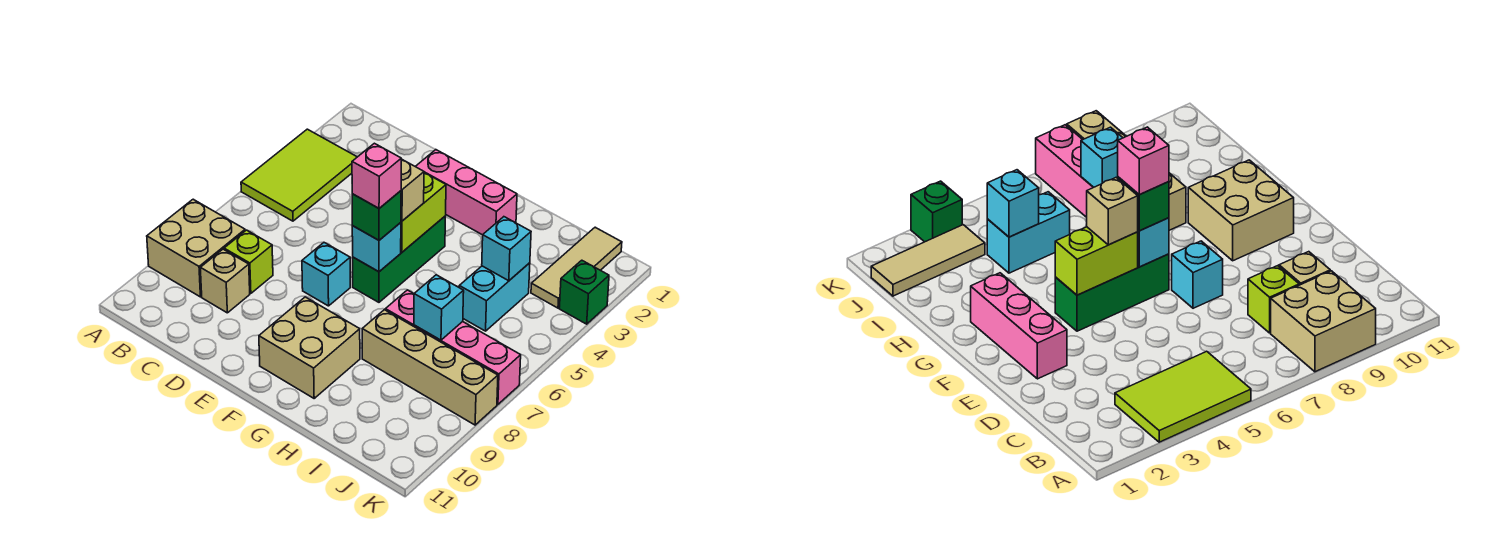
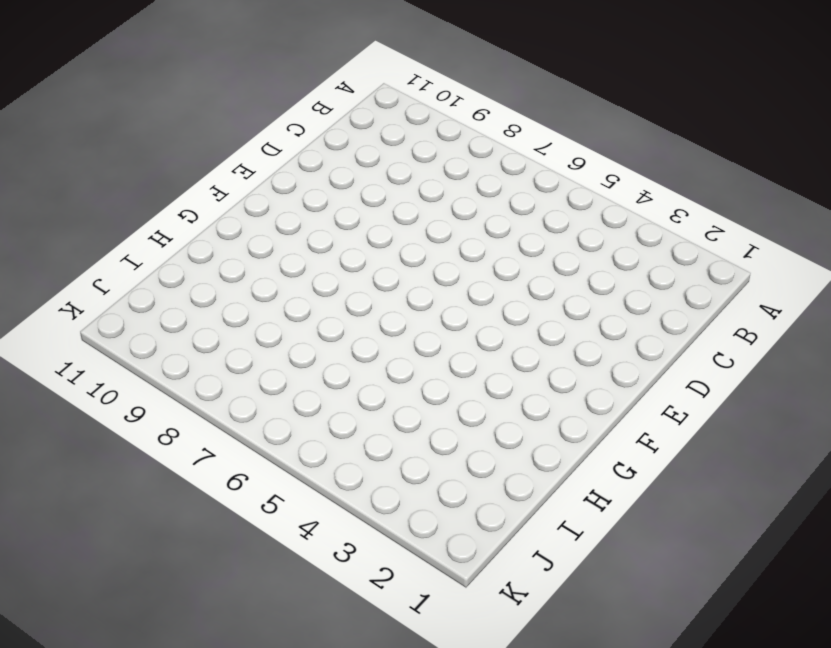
none -> lime tile A3:B5 level 1
none -> tan brick A8:B9 level 1
none -> lime brick C8 level 1

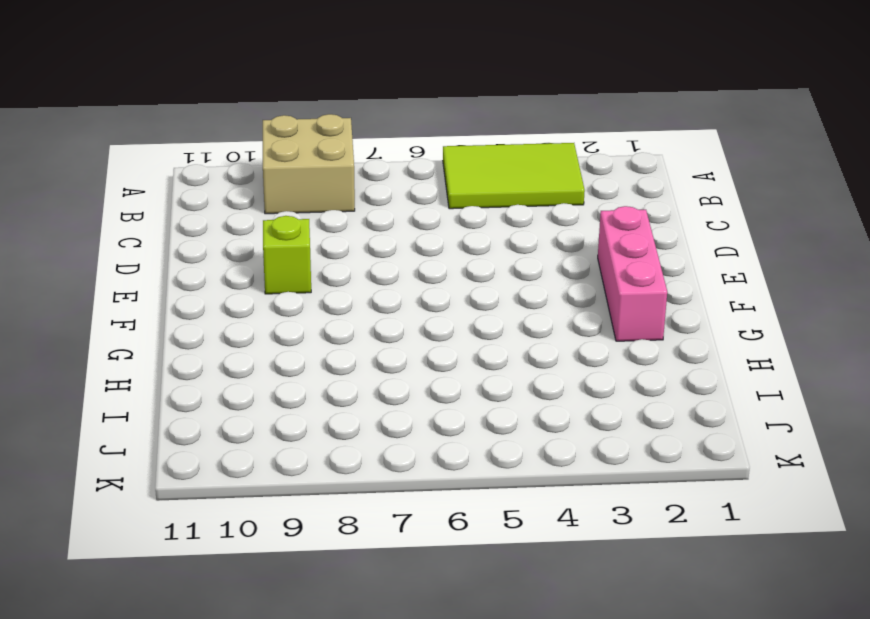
lime brick E9 level 1 -> lime brick C8 level 1
none -> tan brick C9 level 1
none -> cyan brick E7 level 1
none -> green brick F4:F6 level 1

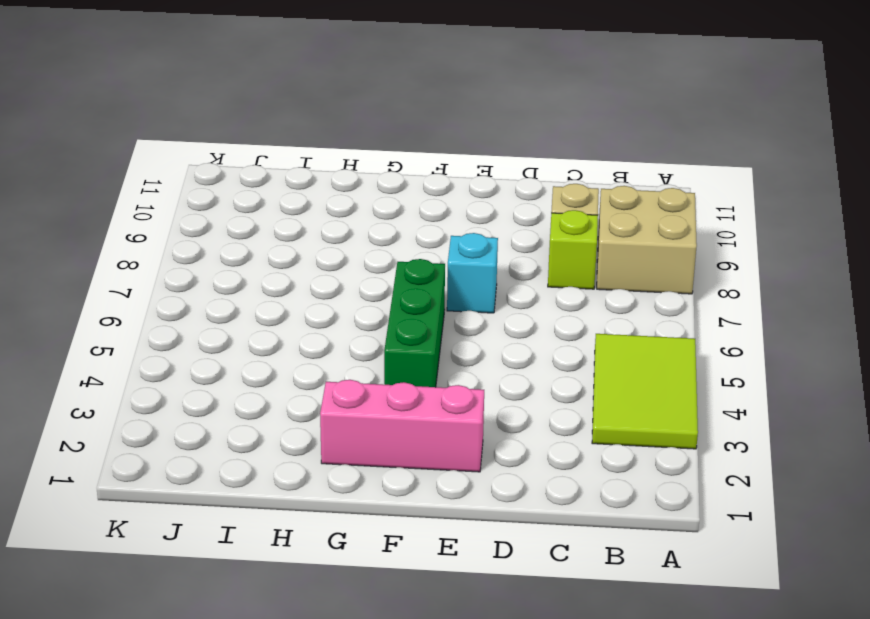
none -> tan brick F9:G10 level 1
none -> pink brick H7:K7 level 1
none -> tan brick H8:K8 level 1

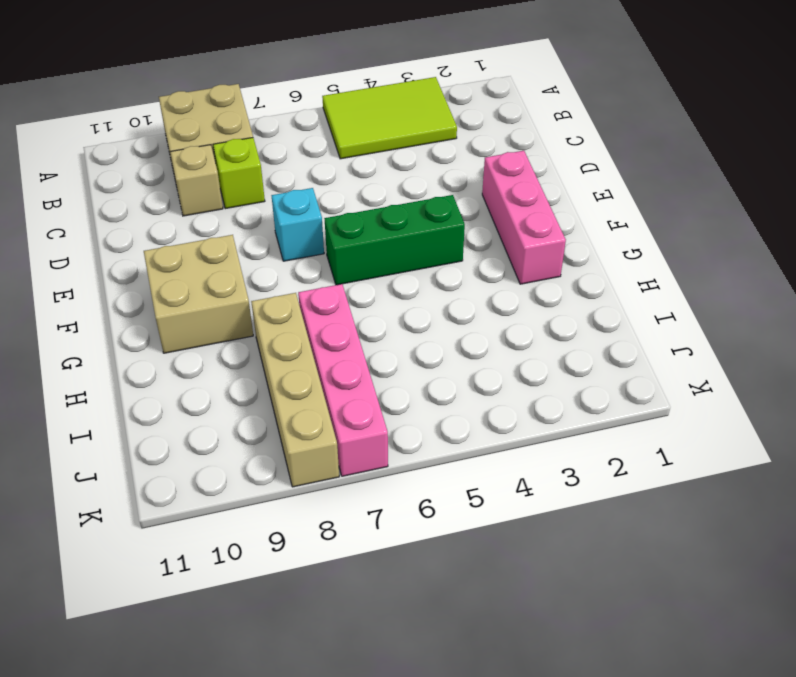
none -> cyan brick I4:I5 level 1
none -> tan tile J1:J3 level 1
none -> green brick K3 level 1

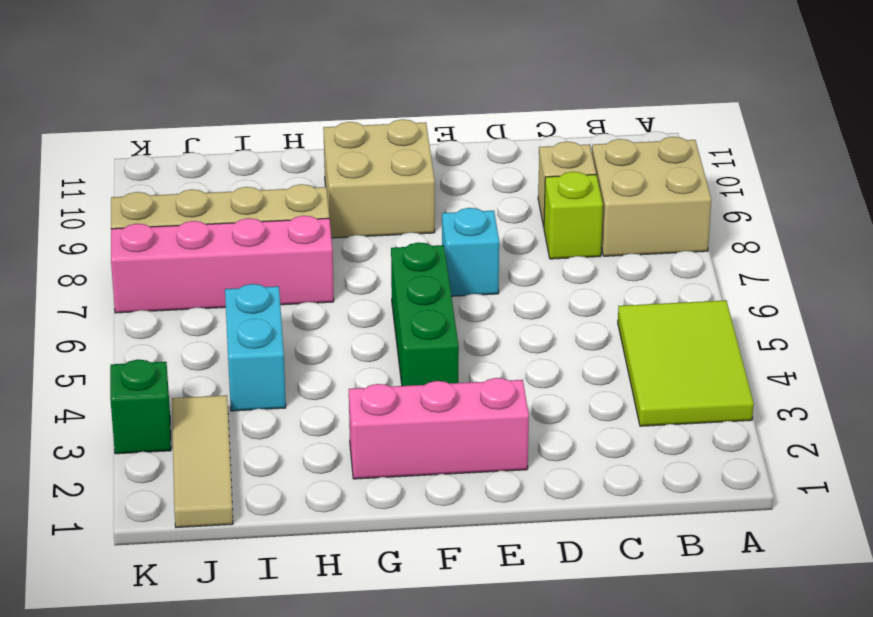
none -> lime brick F4:F5 level 2
none -> cyan brick F6 level 2
none -> cyan brick I4 level 2

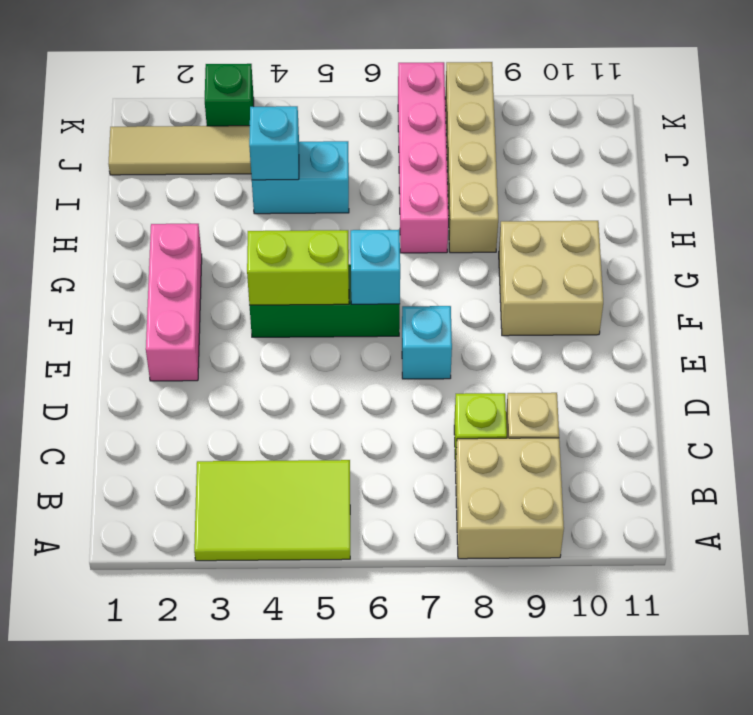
none -> cyan brick I7 level 2
none -> tan brick F5 level 3
none -> green brick F6 level 3

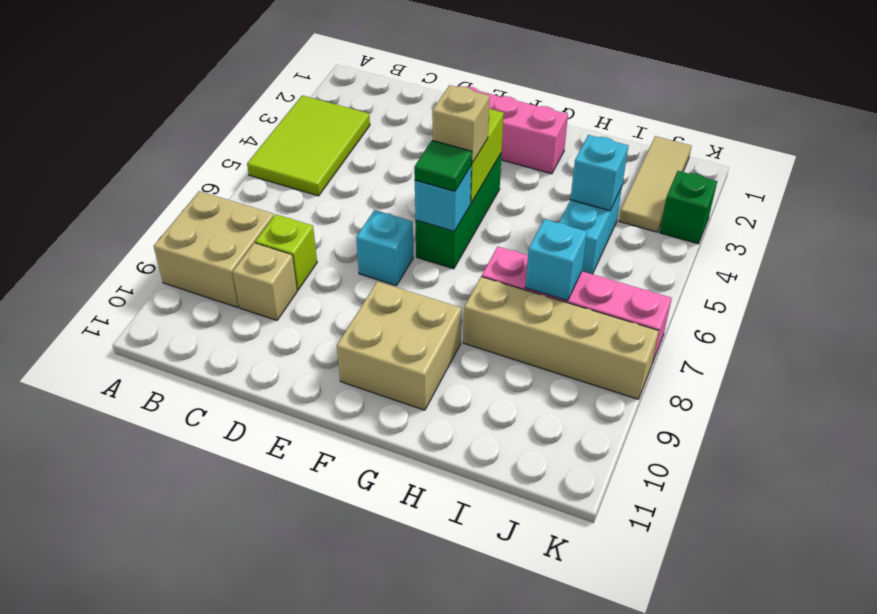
green tile F6 level 3 -> green brick F6 level 3
none -> pink brick F6 level 4

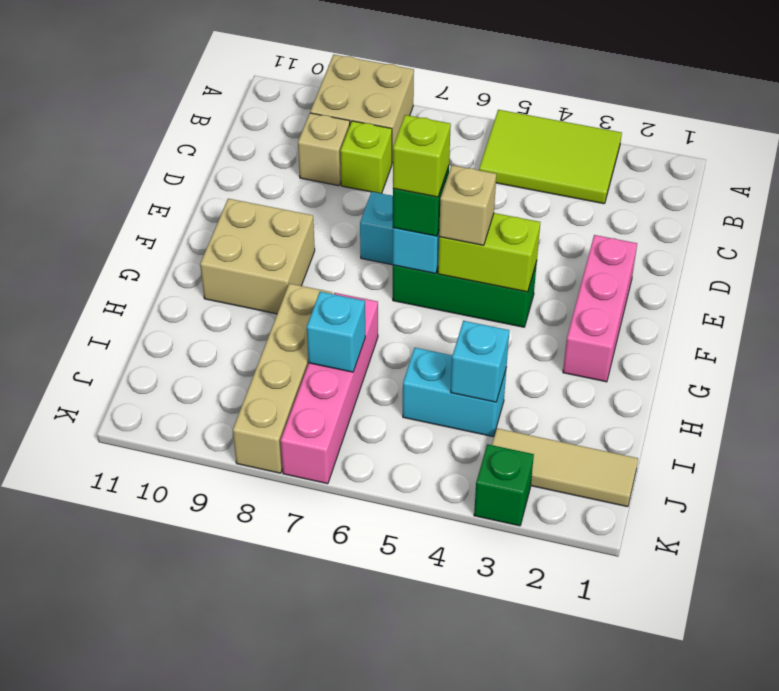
lime brick F6 level 4 -> pink brick F6 level 4

